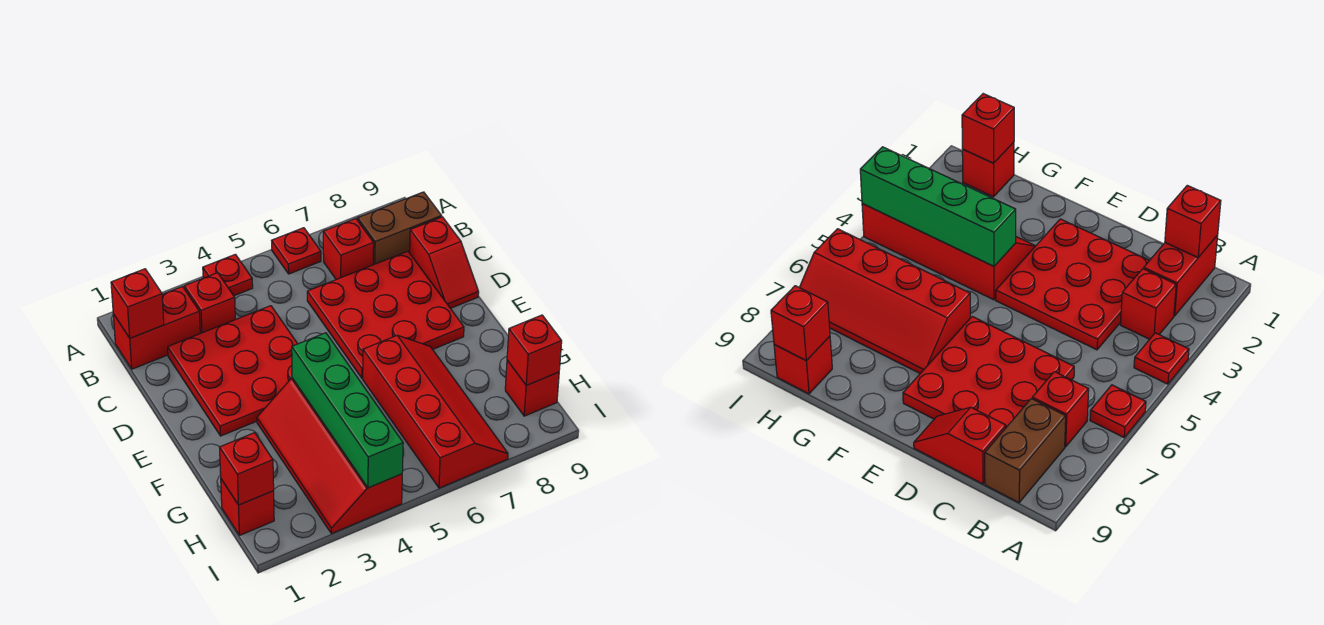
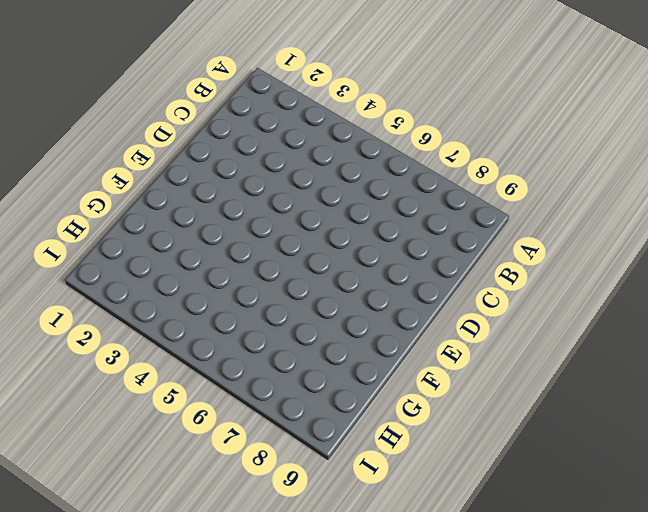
none -> red plate A4 level 1
none -> red plate A6 level 1
none -> red brick B1:B2 level 1

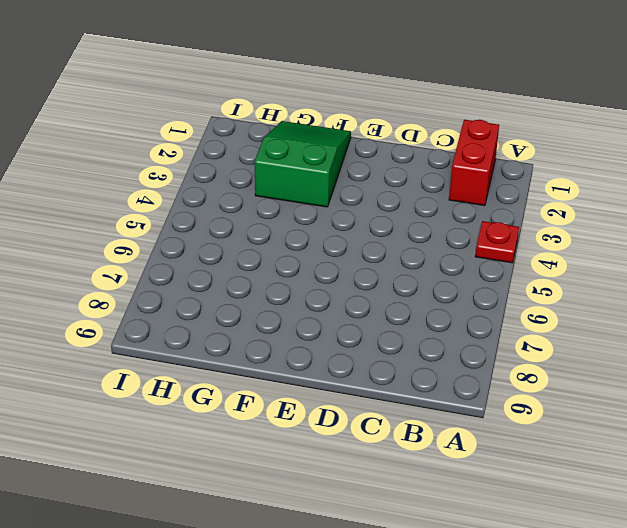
green slope F1:G3 level 1 top 3 -> red slope F3:I4 level 1 top 4
none -> red plate A6 level 1
none -> red brick B3 level 1
none -> red brick B7 level 1

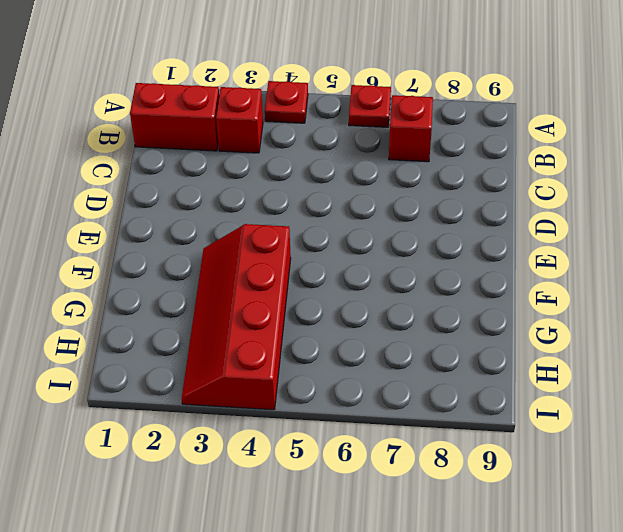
none -> brown brick B8:B9 level 1
none -> red plate C2:E4 level 1
none -> red plate C6:E8 level 1

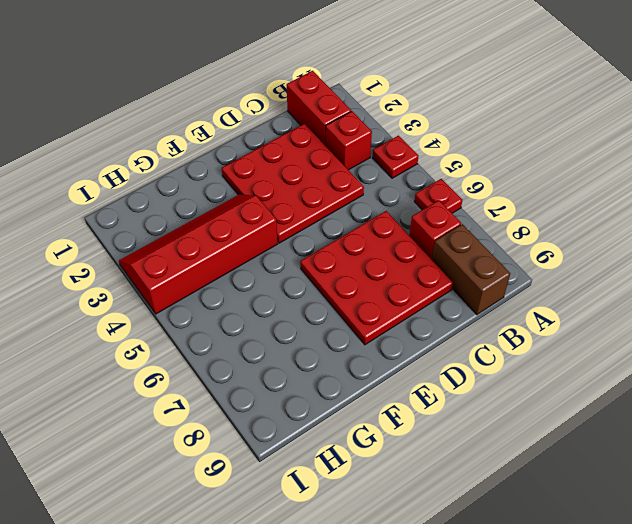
none -> red slope C9:D9 level 1 top C
none -> red slope F6:I7 level 1 top 6
none -> red brick H1 level 1

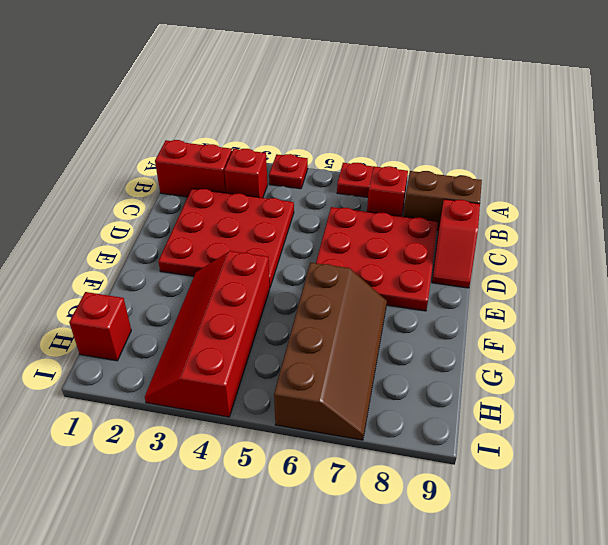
brown slope F6:I7 level 1 top 6 -> red slope F6:I7 level 1 top 6
none -> red brick H9 level 1
none -> red brick B1 level 2
none -> green brick F4:I4 level 2

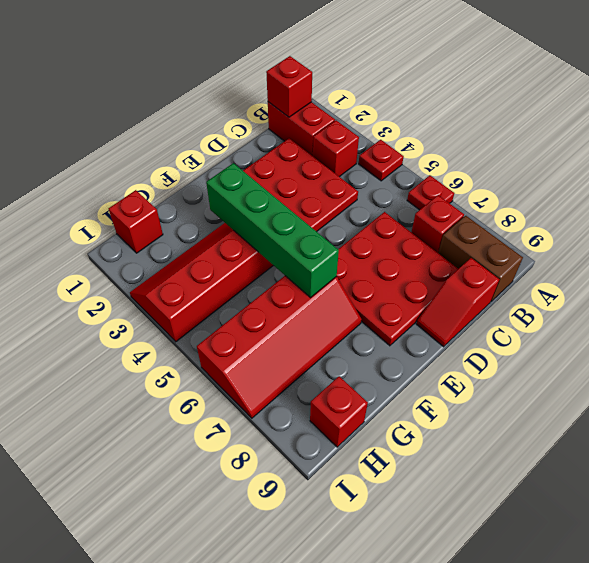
green brick F3:F6 level 2 -> green brick F4:I4 level 2
none -> red brick H1 level 2
none -> red brick H9 level 2

